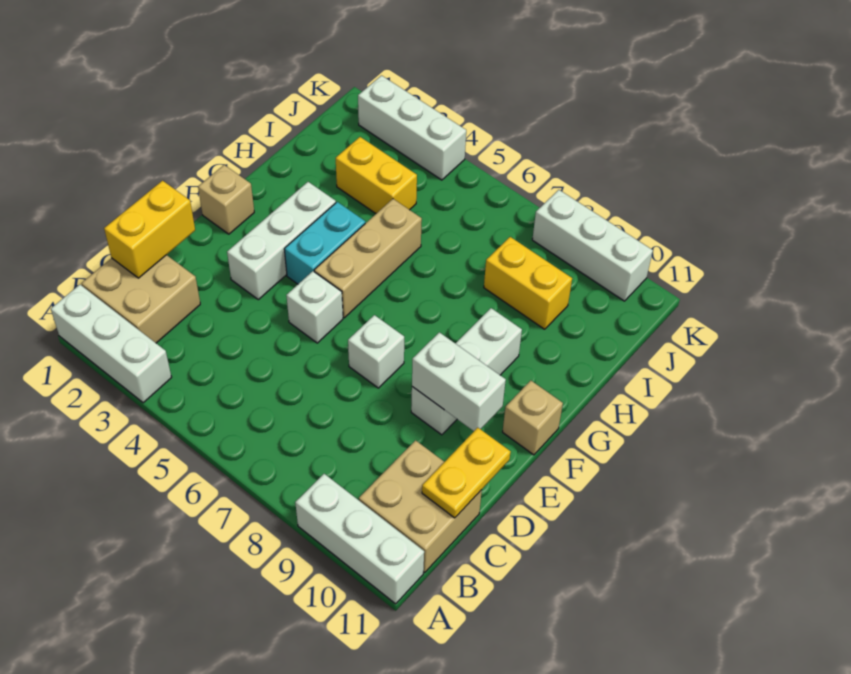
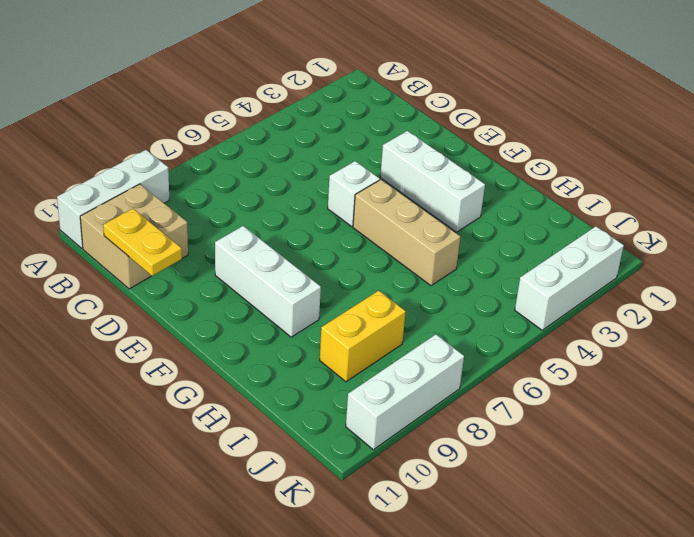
none -> white brick A1:A3 level 1
none -> tan brick B1:C2 level 1
none -> white brick E7 level 1

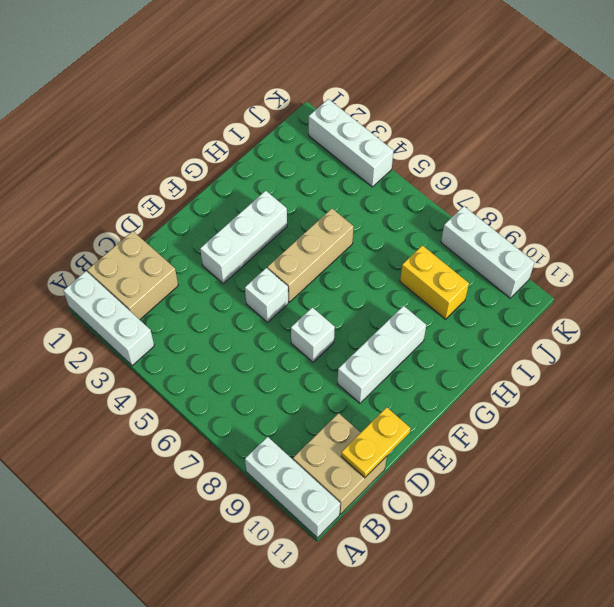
none -> tan brick F1 level 1
none -> cyan brick F4:G4 level 1
none -> tan brick F11 level 1

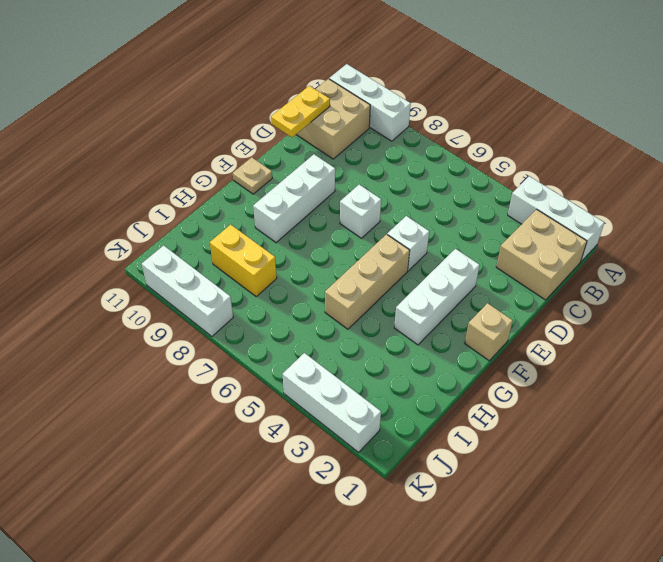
tan plate F11 level 1 -> tan brick F11 level 1
none -> cyan brick F4:G4 level 1
none -> yellow brick I3:I4 level 1
none -> yellow brick C1:D1 level 2

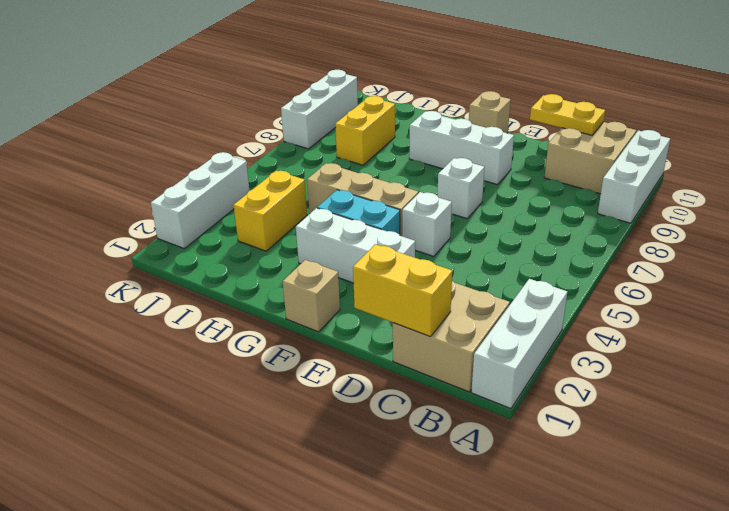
none -> white brick E9:E10 level 2

